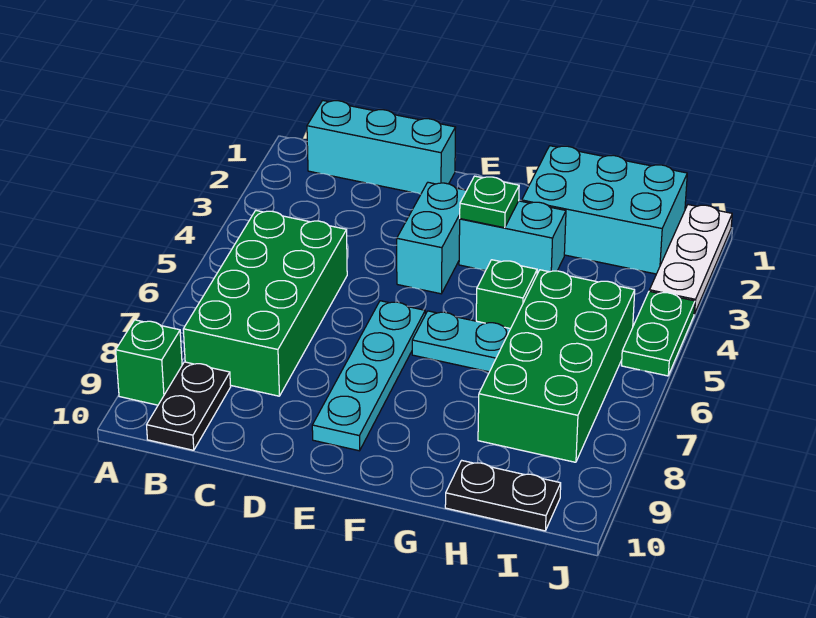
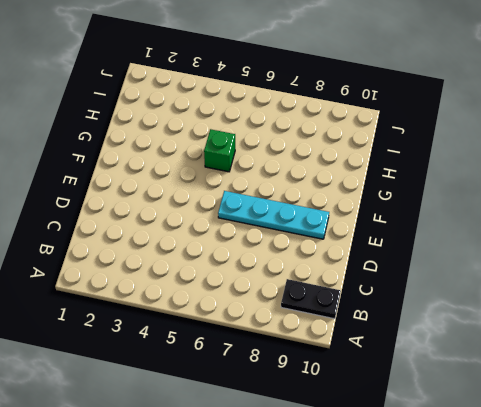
none -> green brick A9 level 1
none -> cyan brick B1:D1 level 1
none -> green brick B5:C8 level 1

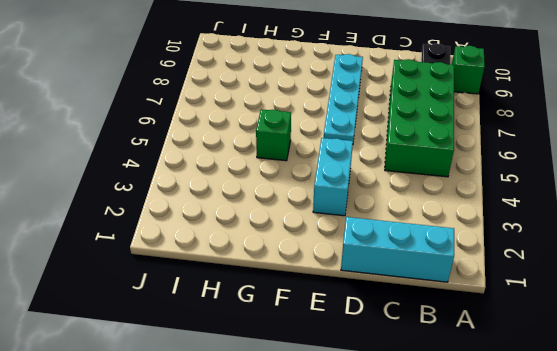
none -> cyan brick F3:G3 level 1
none -> cyan plate F6:G6 level 1
none -> cyan brick G1:I2 level 1

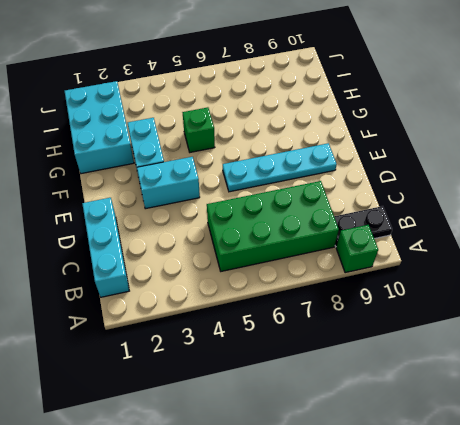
none -> cyan plate F6:G6 level 1
none -> green brick H5:I8 level 1
none -> black plate H10:I10 level 1

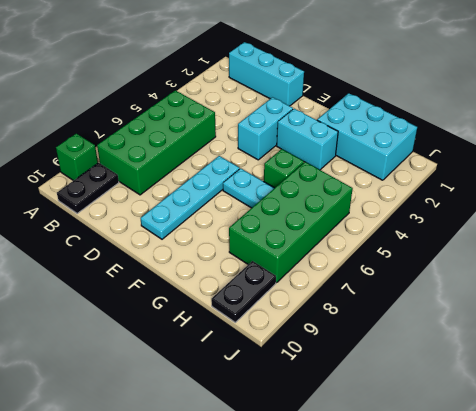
black plate I9:I10 level 1 -> black plate H10:I10 level 1
none -> white plate J1:J3 level 1
none -> green plate J4:J5 level 1
none -> green plate F3 level 2

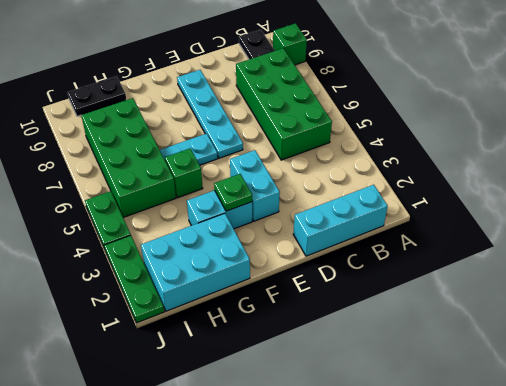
green plate J1:J3 level 1 -> white plate J1:J3 level 1

